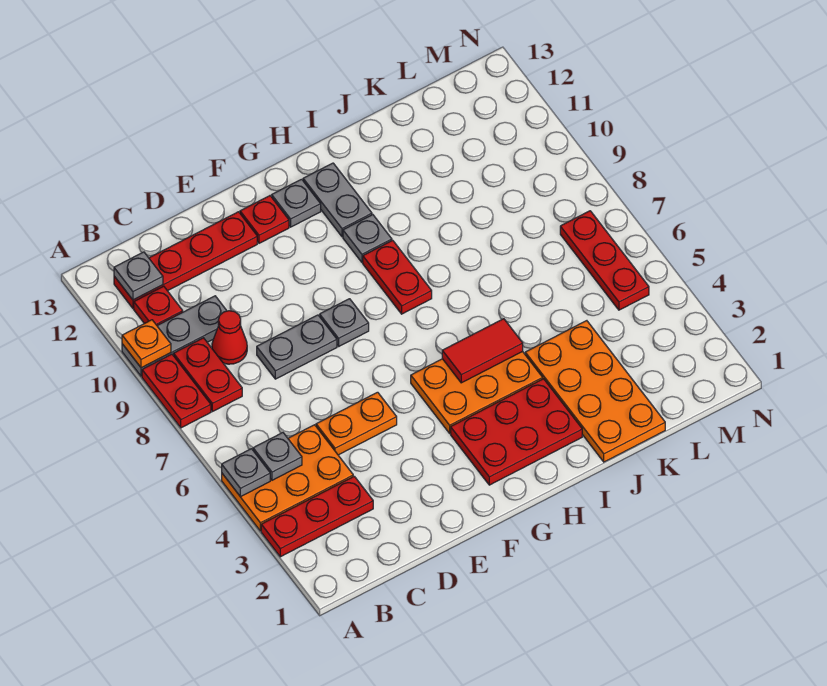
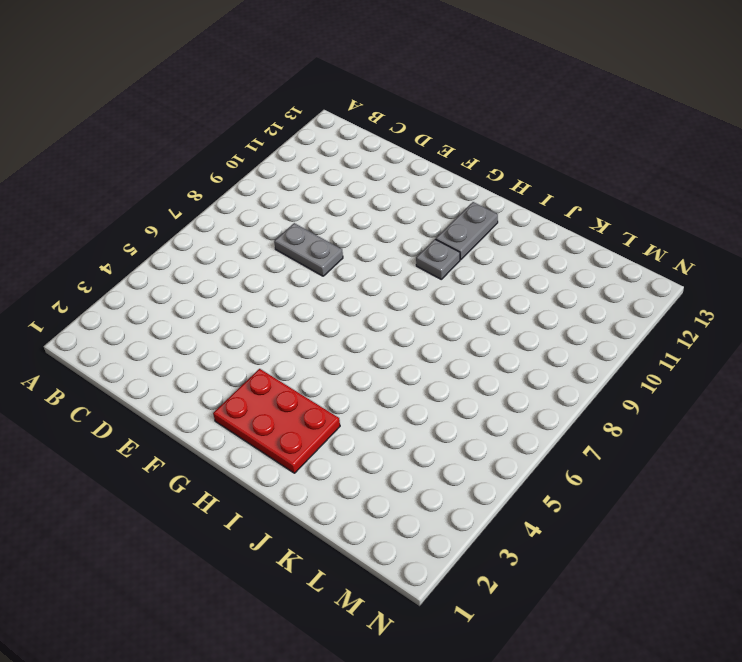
none -> red plate A3:C3 level 1
none -> orange plate A4:C5 level 1
none -> red plate A8:A9 level 1

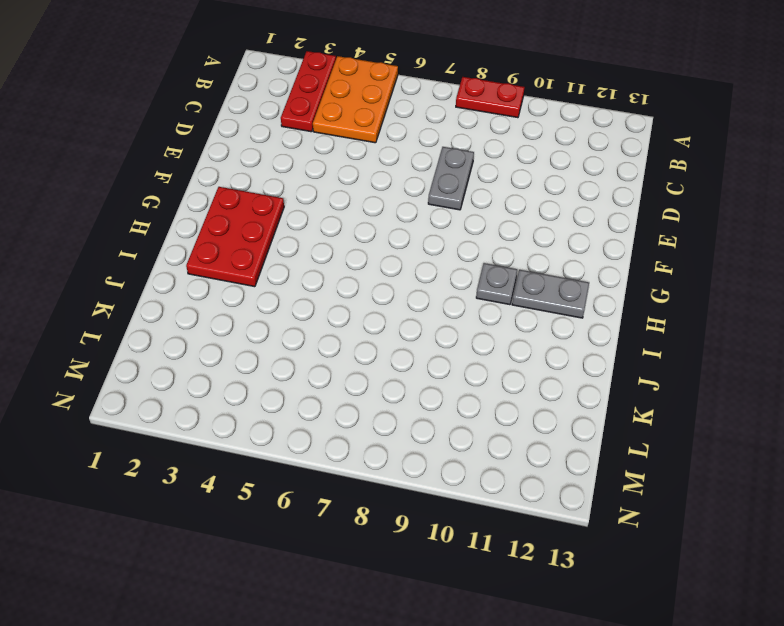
none -> grey plate A10:C10 level 1
none -> red plate B8:B9 level 1
none -> red plate B11 level 1

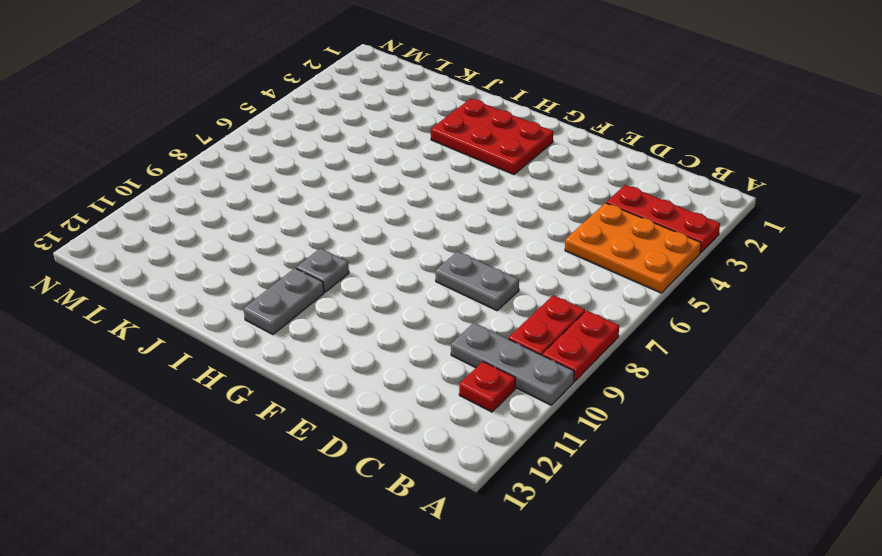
none -> red plate B12:E12 level 1
none -> red cone C9 level 1
none -> orange plate D5:E5 level 1

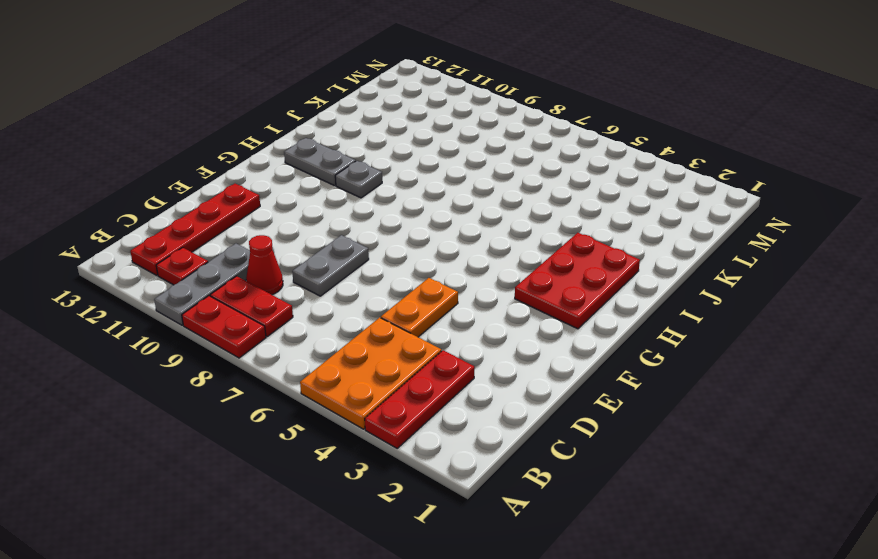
none -> grey plate F8 level 1
none -> red plate F12 level 1
none -> orange plate G4:I5 level 1

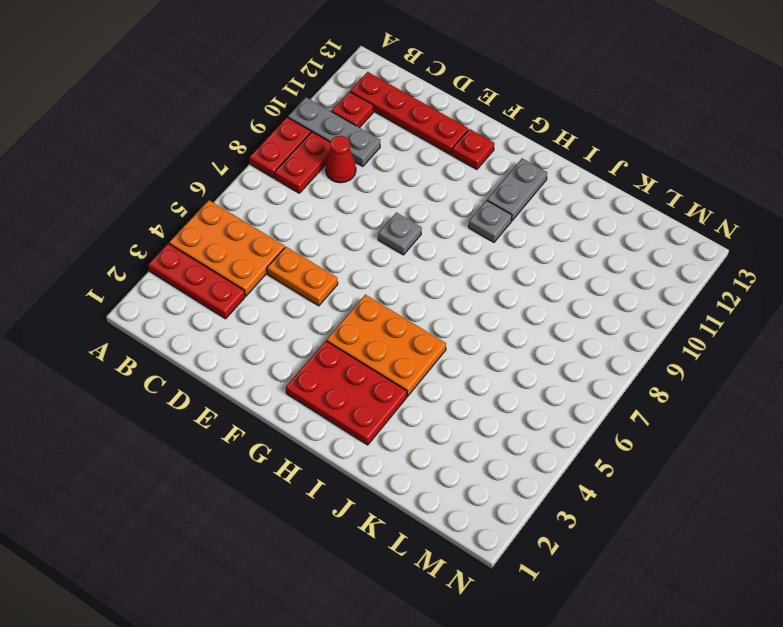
none -> grey plate D8:E8 level 1
none -> grey plate G12 level 1
none -> red plate H8:H9 level 1

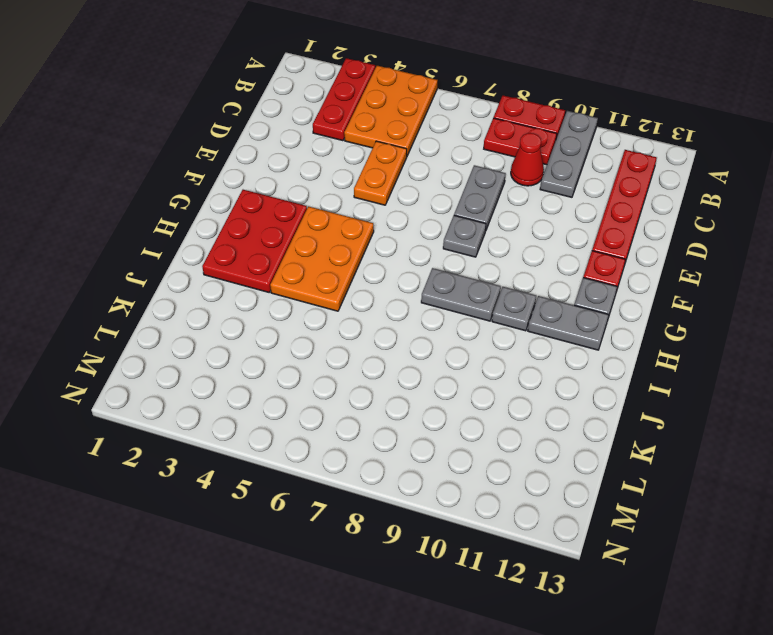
grey plate H8:H9 level 1 -> red plate H8:H9 level 1
none -> red plate B11 level 1
none -> orange plate J1:K4 level 1
none -> red plate M5:M7 level 1

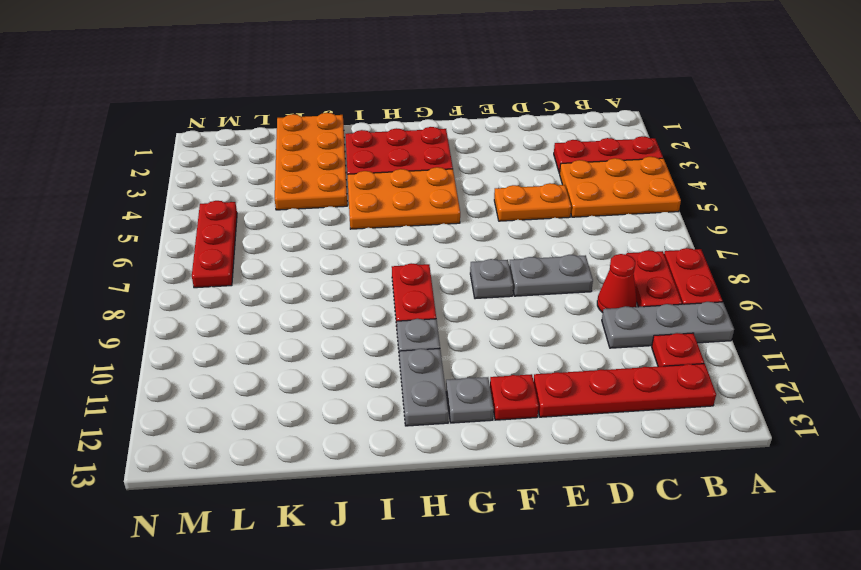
none -> grey plate A5 level 2
none -> orange plate A10 level 2
none -> grey plate B5 level 2

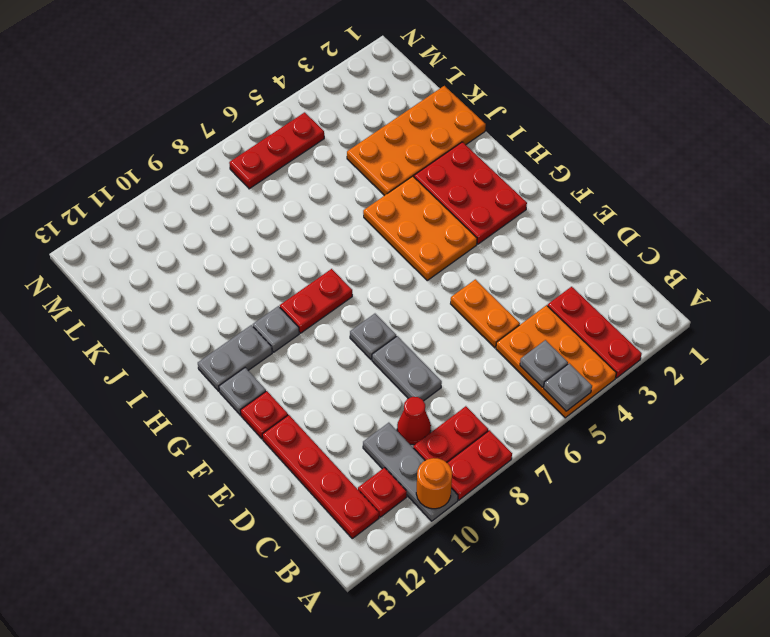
orange round brick A10 level 2 -> orange plate A10 level 2
none -> grey plate B12 level 2
none -> red tile H5:I5 level 2

